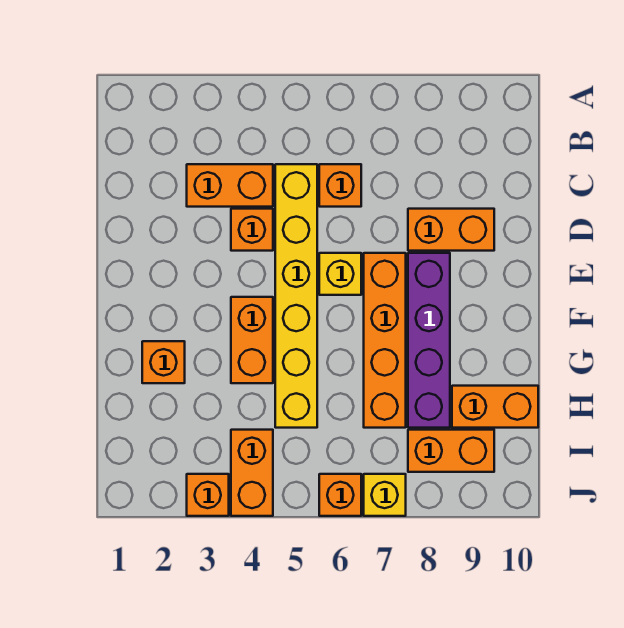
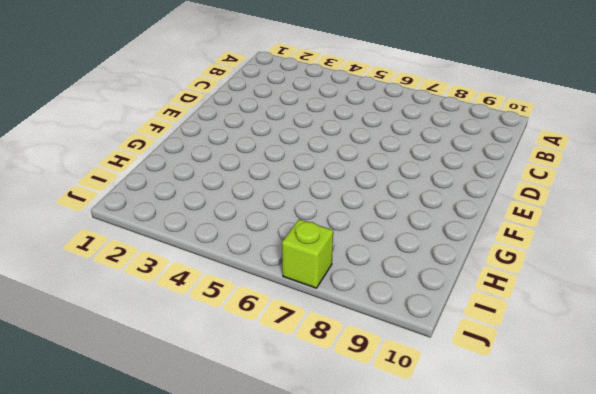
lime brick J7 level 1 -> yellow brick J7 level 1
none -> orange brick C3:C4 level 1
none -> yellow brick C5:H5 level 1
none -> orange brick C6 level 1

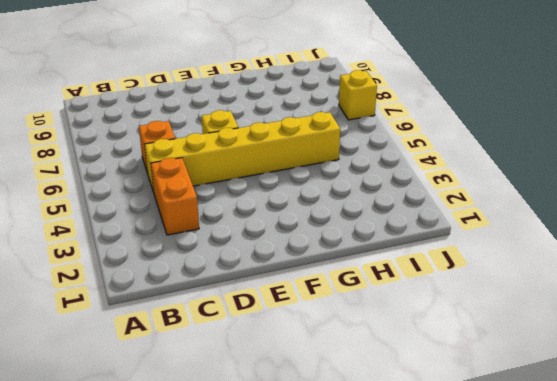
none -> orange brick D4 level 1
none -> orange brick D8:D9 level 1
none -> orange brick E7:H7 level 1

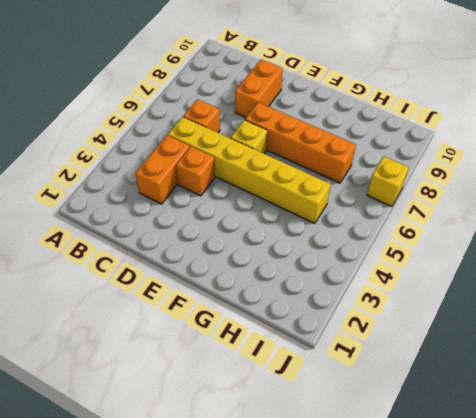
none -> purple brick E8:H8 level 1
none -> orange brick F4:G4 level 1
none -> orange brick G2 level 1

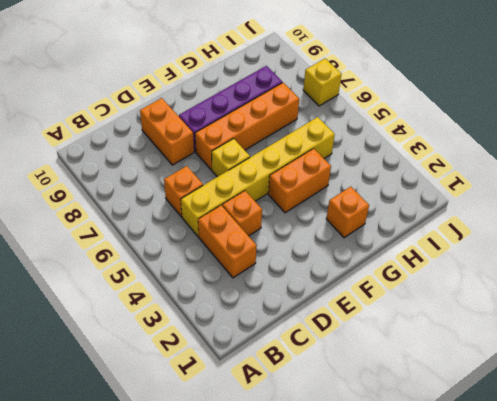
none -> orange brick H9:H10 level 1
none -> orange brick I4:J4 level 1
none -> orange brick I8:I9 level 1

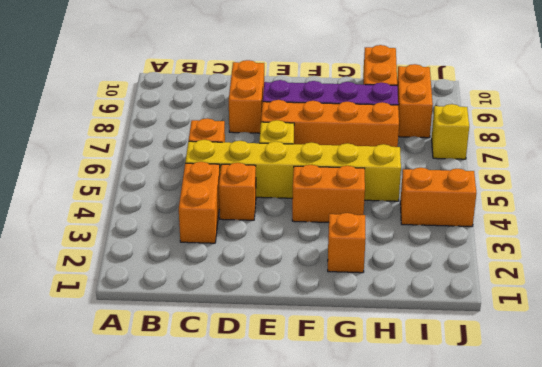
none -> orange brick J3 level 1
none -> orange brick J6 level 1

